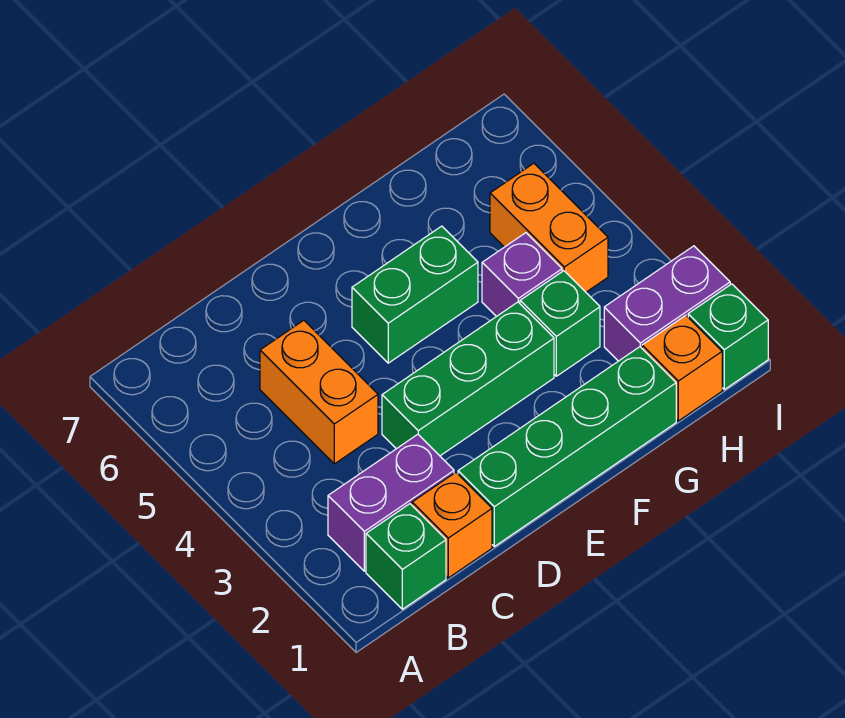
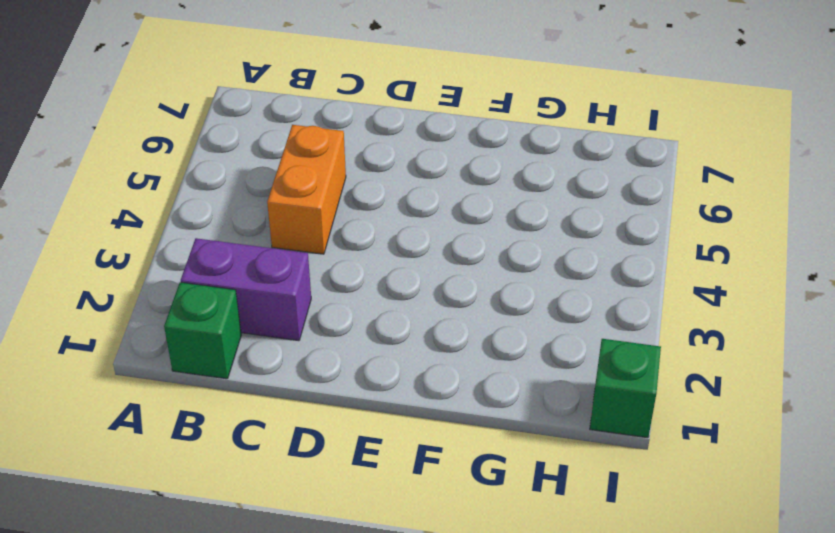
none -> orange brick C1 level 1
none -> green brick D1:G1 level 1
none -> green brick D3:F3 level 1

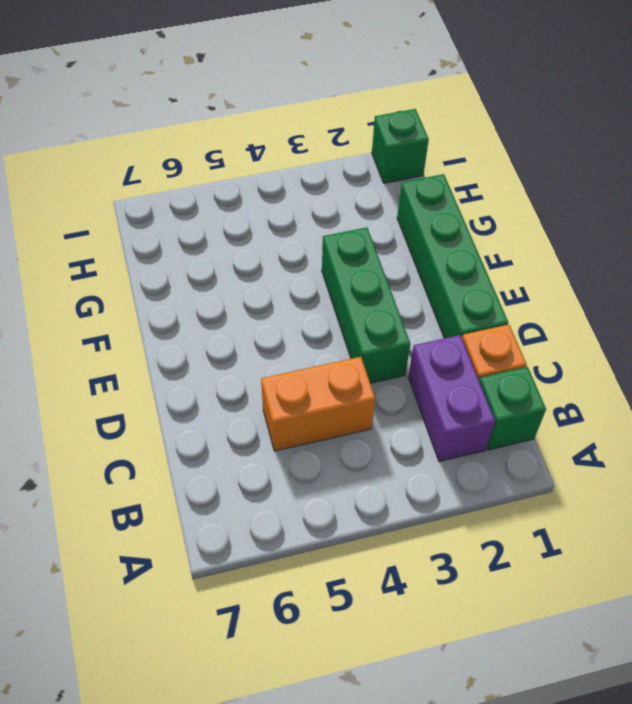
none -> green brick E5:F5 level 1
none -> green brick G3 level 1
none -> purple brick G4 level 1

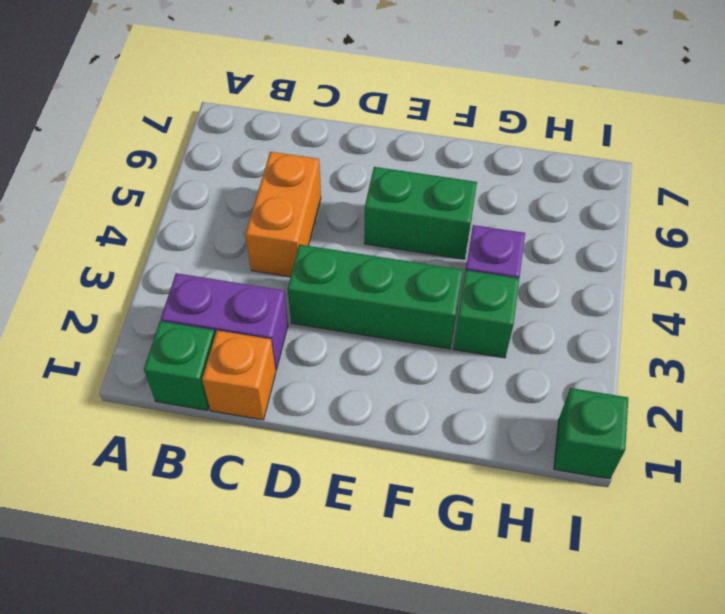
none -> green brick D1:G1 level 1
none -> orange brick H1 level 1
none -> purple brick H2:I2 level 1

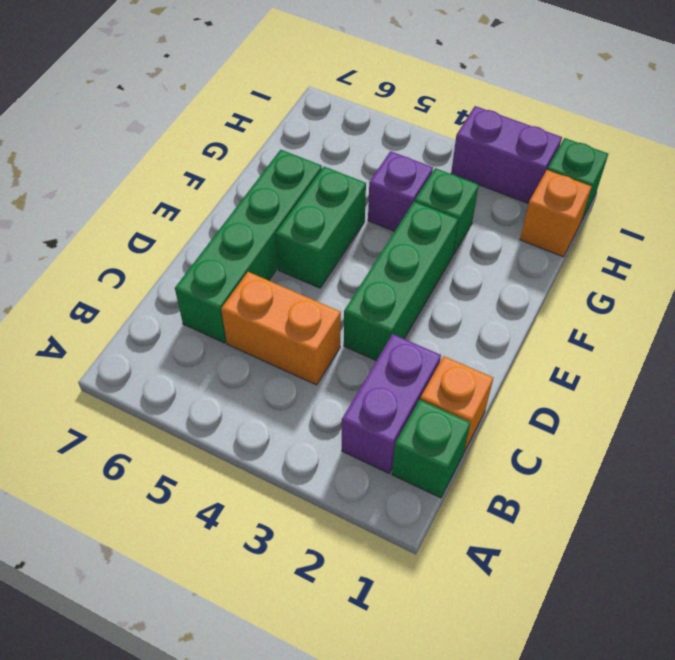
green brick C6:F6 level 1 -> green brick D1:G1 level 1
purple brick I2:I3 level 1 -> purple brick H2:I2 level 1
none -> orange brick H4:H5 level 1

